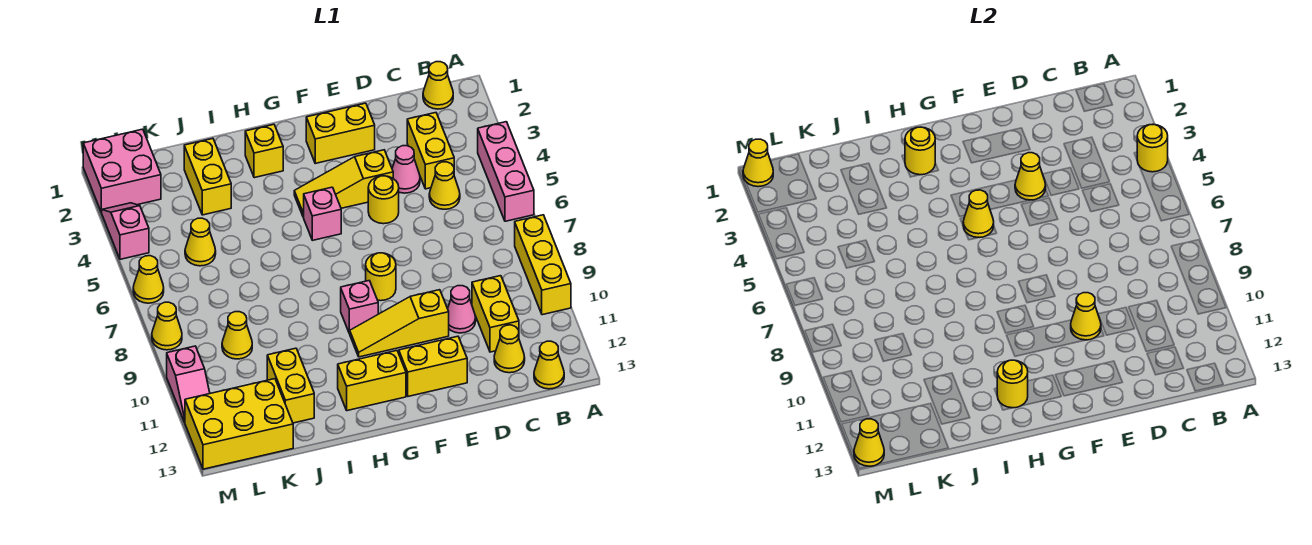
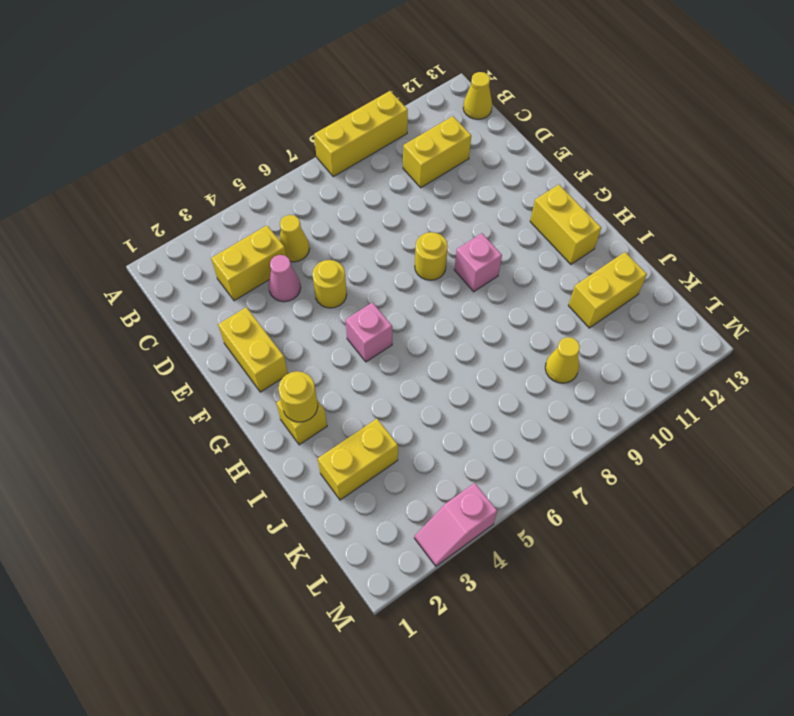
none -> pink brick A4:A6 level 1
none -> yellow cone B1 level 1
none -> yellow cone C12 level 1
none -> pink cone D10 level 1

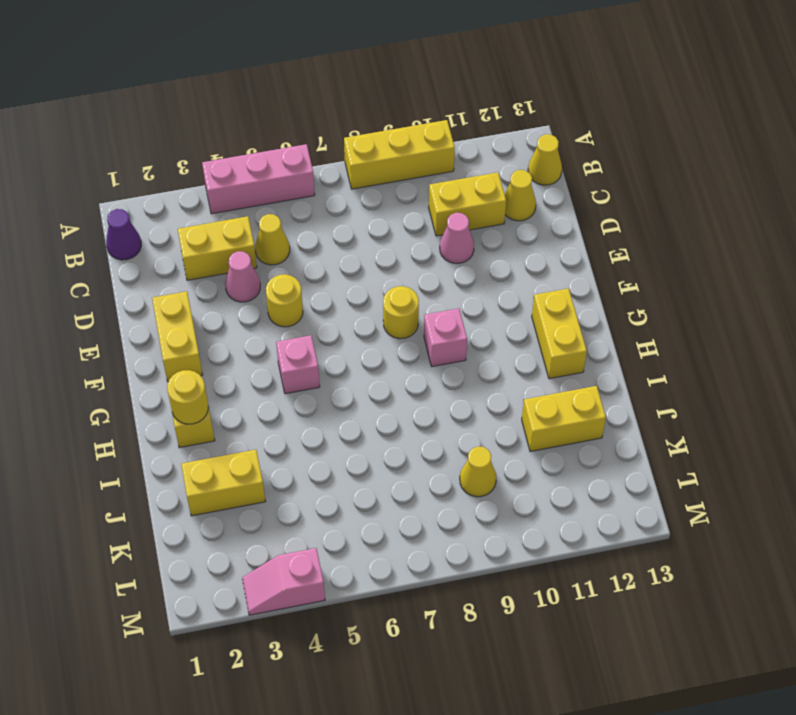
purple cone B1 level 1 -> yellow cone B1 level 1
none -> yellow slope E4:G4 level 1 top E
none -> yellow slope E10:G10 level 1 top E
none -> yellow brick E12:F12 level 1
none -> yellow cone K5 level 1

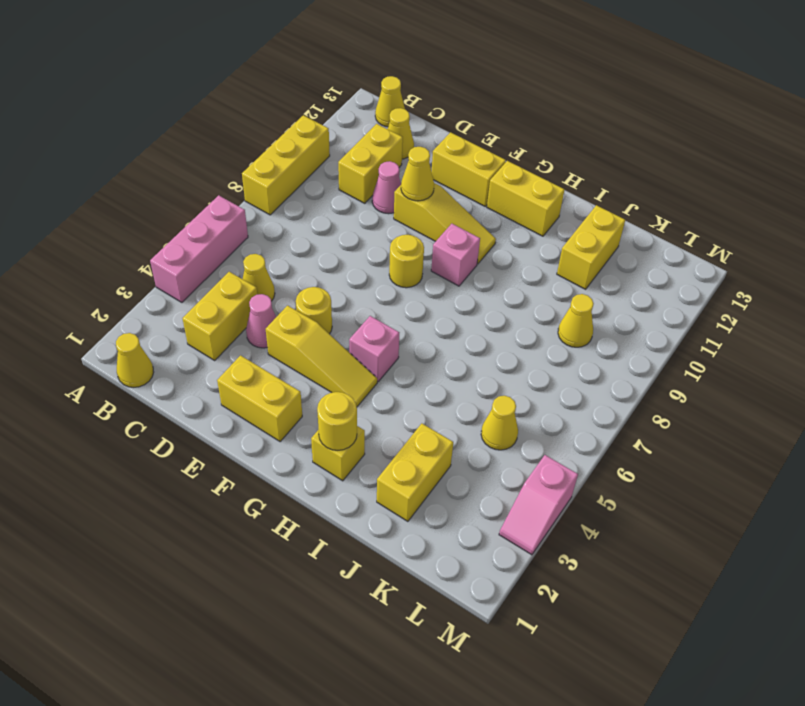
none -> yellow brick K12:M13 level 1
none -> pink brick L1:M2 level 1
none -> yellow cone M6 level 1
none -> yellow cone M8 level 1

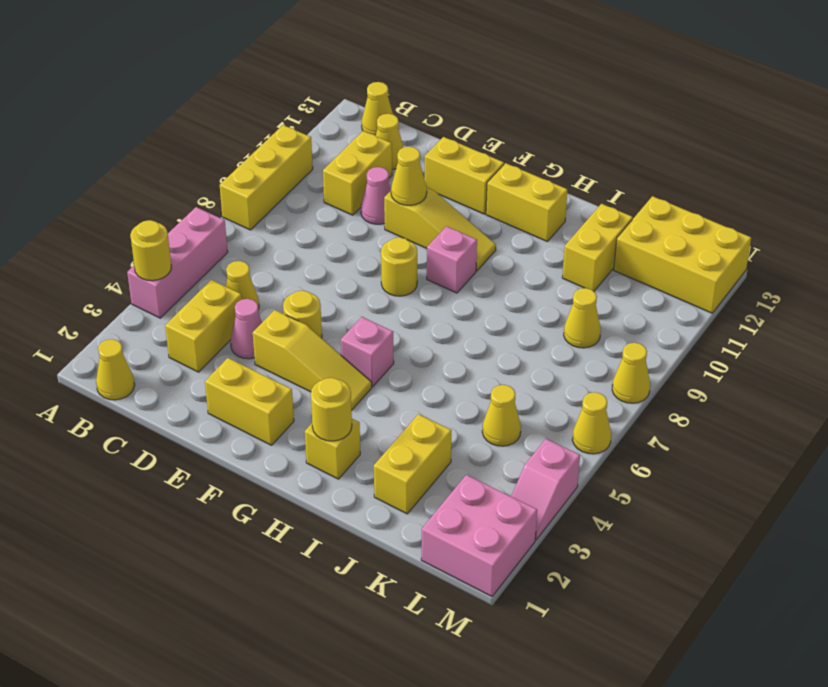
none -> pink slope M10:M11 level 1 top 10
none -> yellow cone E4 level 2
none -> yellow cone G5 level 2
none -> yellow round brick H12 level 2

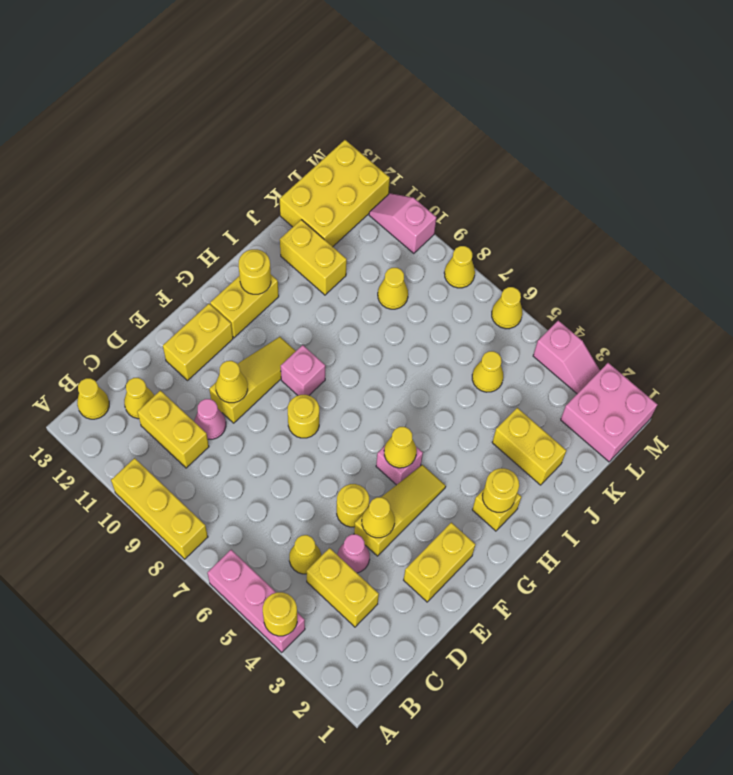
none -> yellow cone B1 level 1
none -> yellow cone M1 level 2
none -> yellow cone M13 level 2

